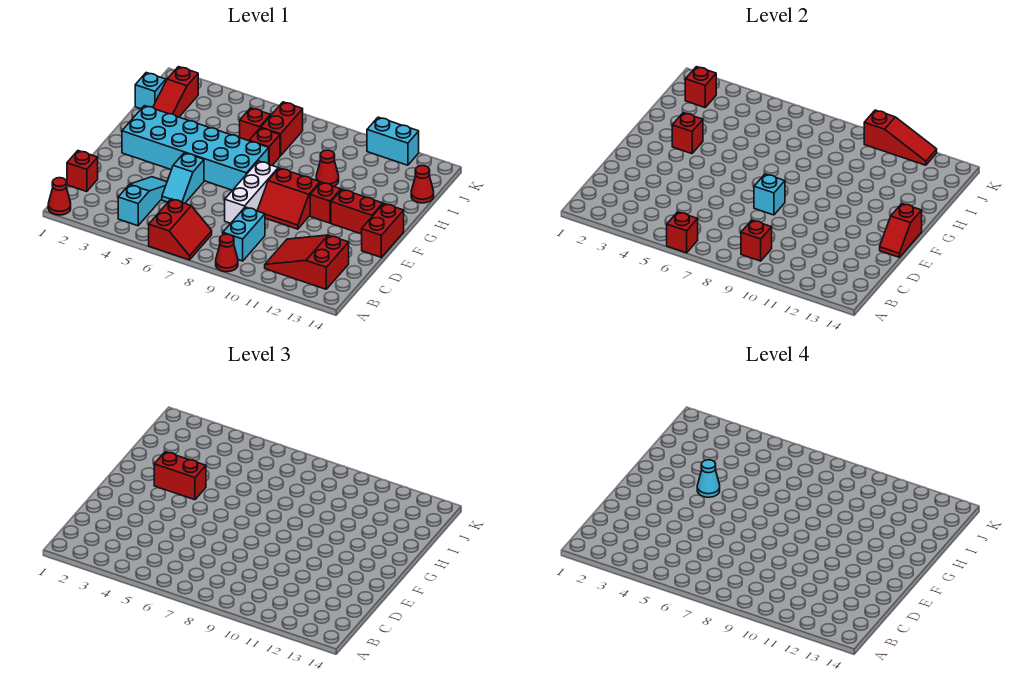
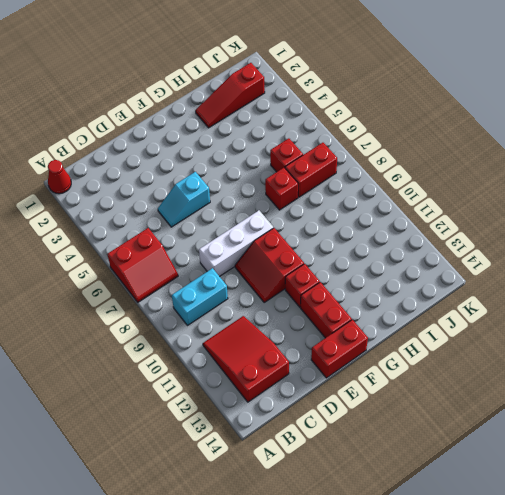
none -> red cone A9 level 1
none -> cyan slope B4:D4 level 1 top B
none -> red brick C1 level 1
none -> cyan brick F2:G7 level 1

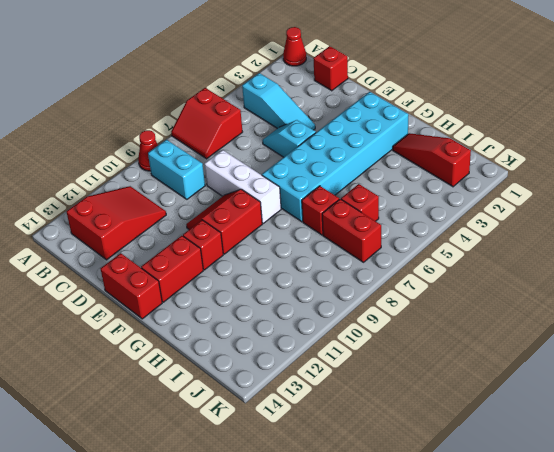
none -> red cone H10 level 1
none -> cyan brick I1 level 1
none -> red cone I14 level 1
none -> cyan brick K11:K12 level 1

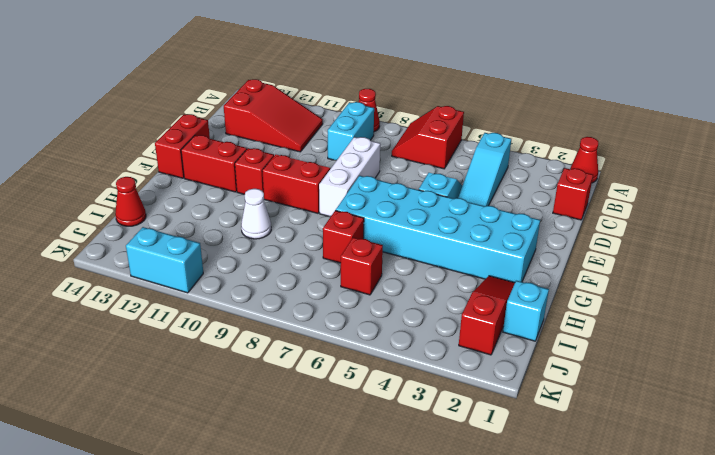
white cone H10 level 1 -> red cone H10 level 1
none -> red brick I7:J7 level 1
none -> red brick A6 level 2
none -> red brick B9 level 2
none -> cyan brick E8 level 2

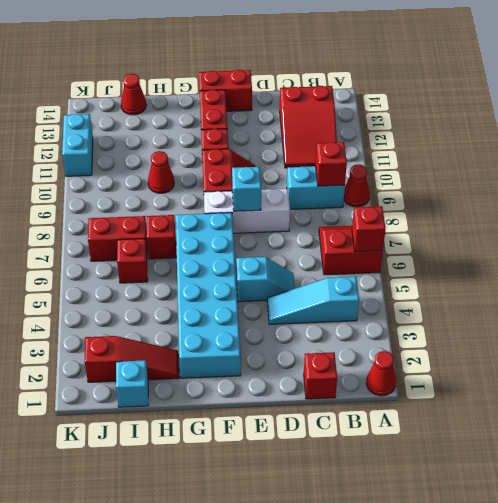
none -> red slope E14:F14 level 2 top F
none -> red brick G3 level 2
none -> red brick J2 level 2
none -> red slope K10:K12 level 2 top 10

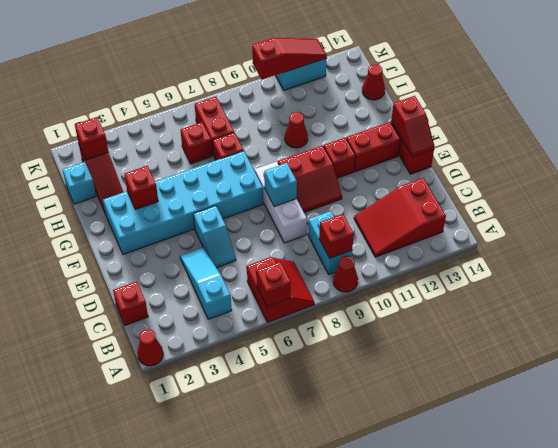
none -> red brick G3:G4 level 3
none -> cyan cone G4 level 4

